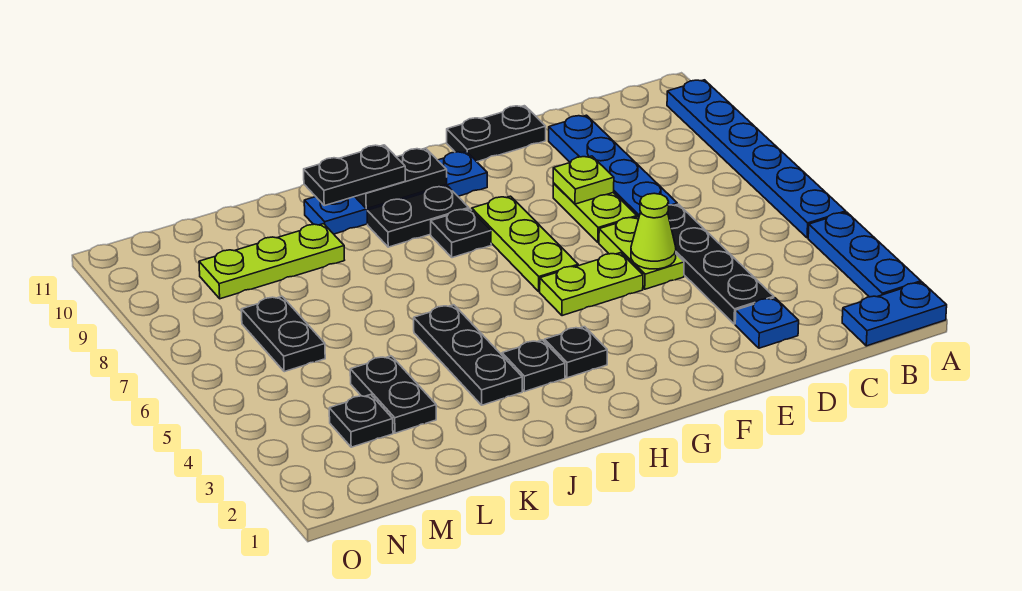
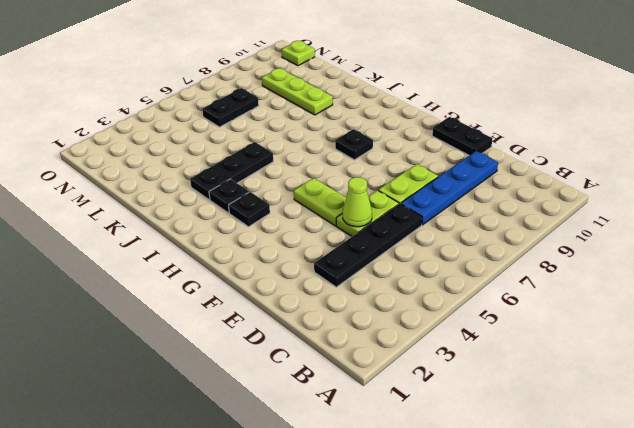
lime plate N11 level 1 -> lime plate E8 level 2
none -> blue plate A1:B1 level 1
none -> blue plate A2:A4 level 1
none -> blue plate A5:A10 level 1

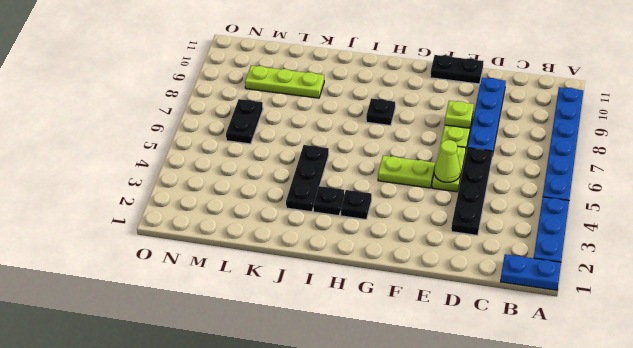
none -> blue plate D2 level 1
none -> lime plate G6:G8 level 1
none -> blue plate G10:J10 level 1

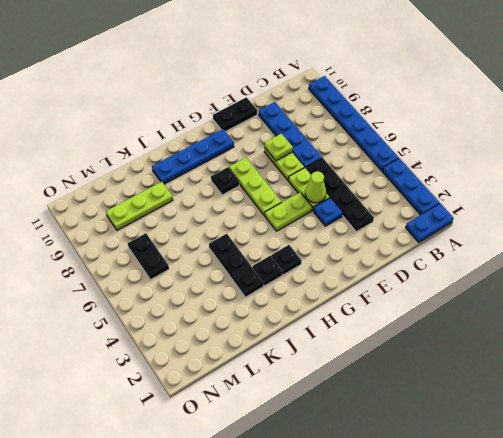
blue plate E4 level 1 -> blue plate D2 level 1
none -> black plate H9:I9 level 1
none -> black plate L3:L4 level 1
none -> black plate M3 level 1

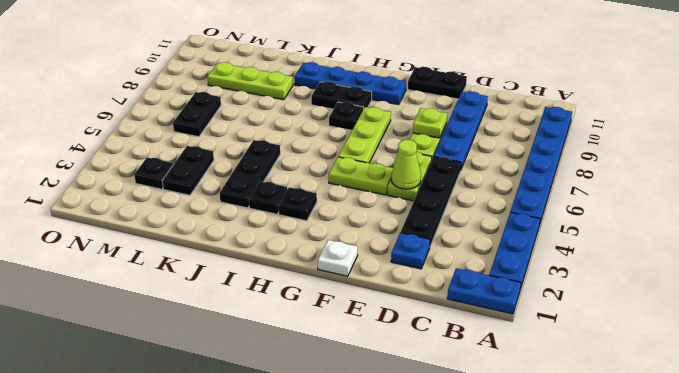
white plate F1 level 1 -> none
none -> black plate H10:I10 level 2
none -> black plate I10:J10 level 3

